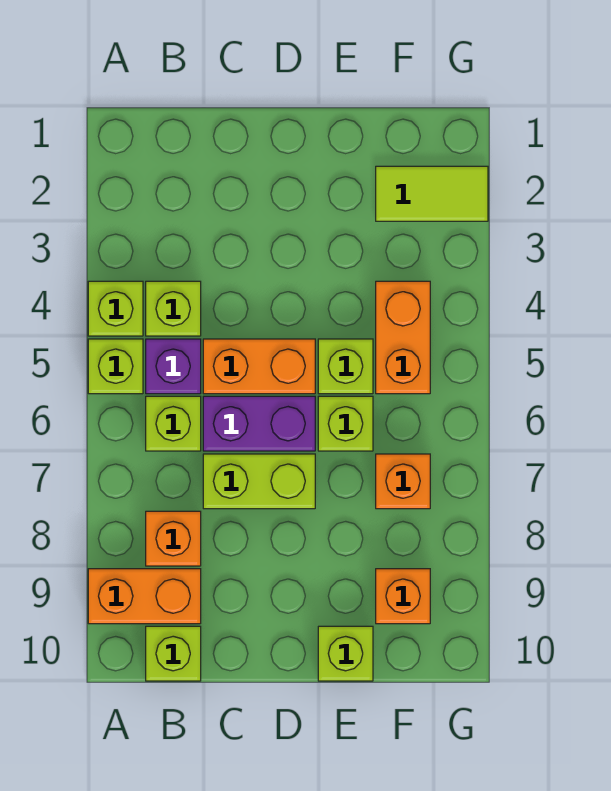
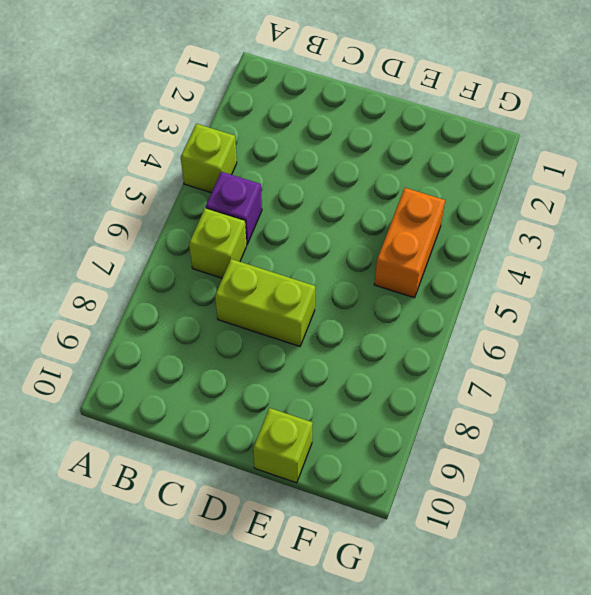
none -> lime brick A5 level 1
none -> orange brick A9:B9 level 1
none -> lime brick B4 level 1

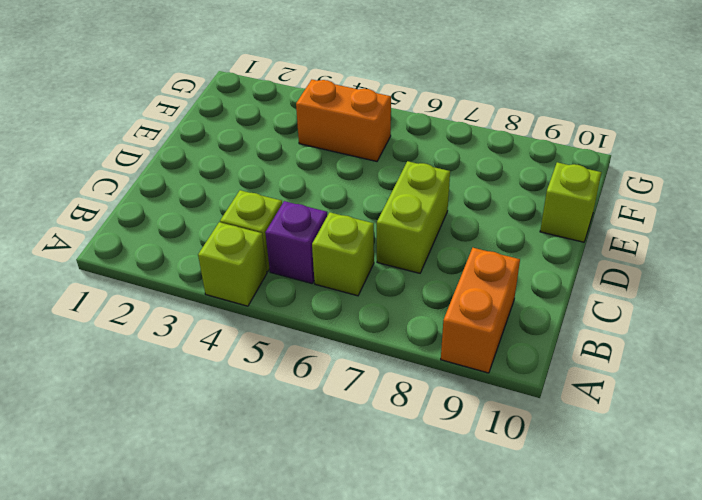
none -> lime brick A5 level 1
none -> orange brick B8 level 1
none -> lime brick B10 level 1

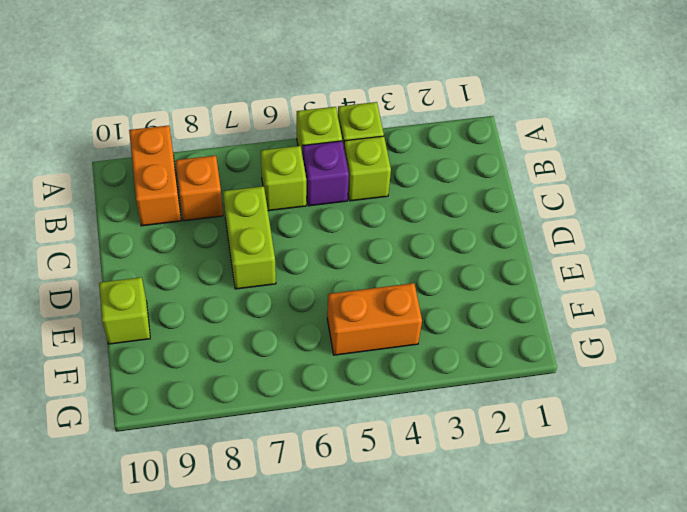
none -> lime brick B10 level 1
none -> orange brick C5:D5 level 1
none -> purple brick C6:D6 level 1

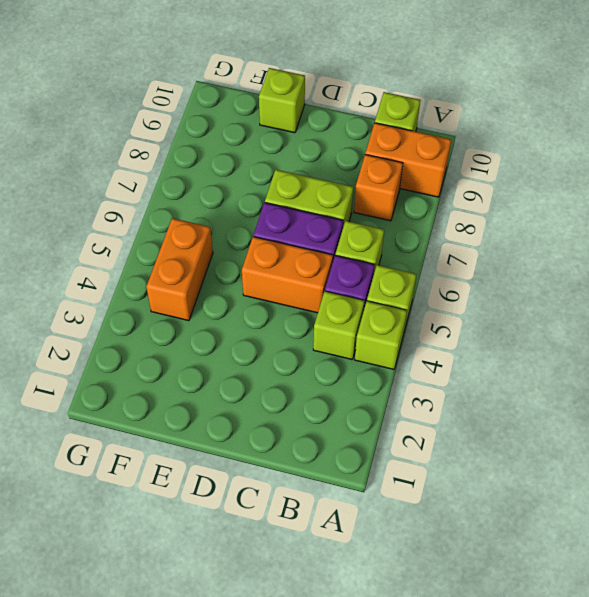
none -> lime brick E5 level 1
none -> lime brick E6 level 1
none -> lime tile F2:G2 level 1

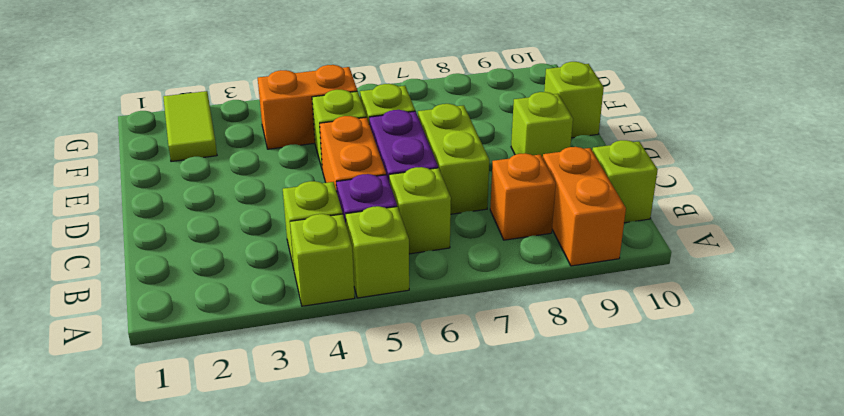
lime brick D9 level 1 -> none
none -> orange brick F7 level 1
none -> orange brick F9 level 1

